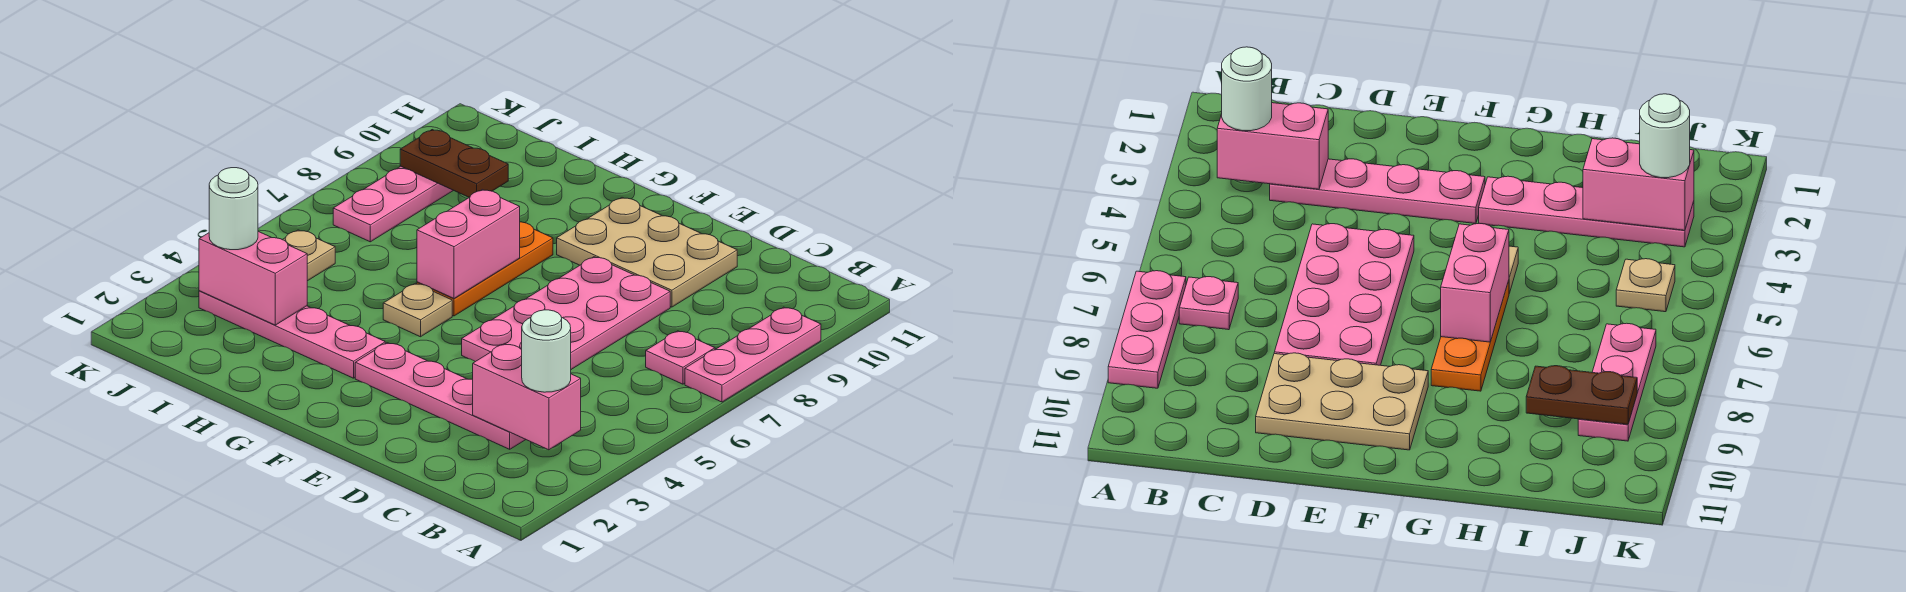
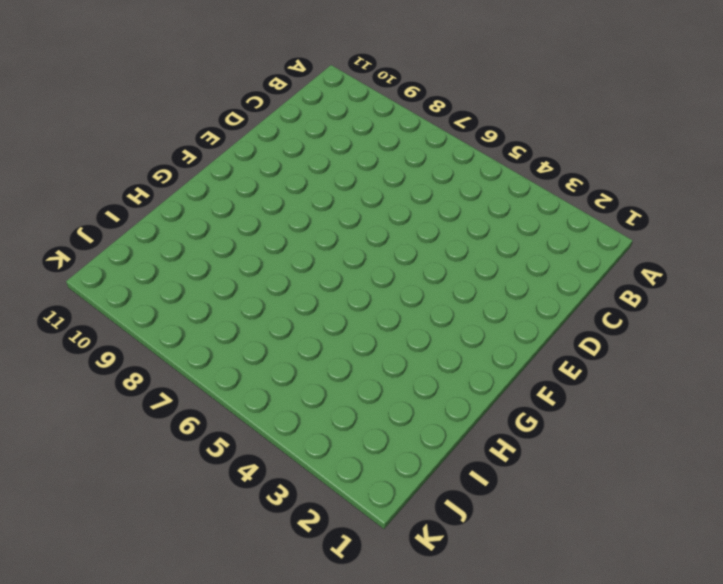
none -> pink plate A7:A9 level 1
none -> pink plate B7 level 1
none -> pink plate C3:F3 level 1

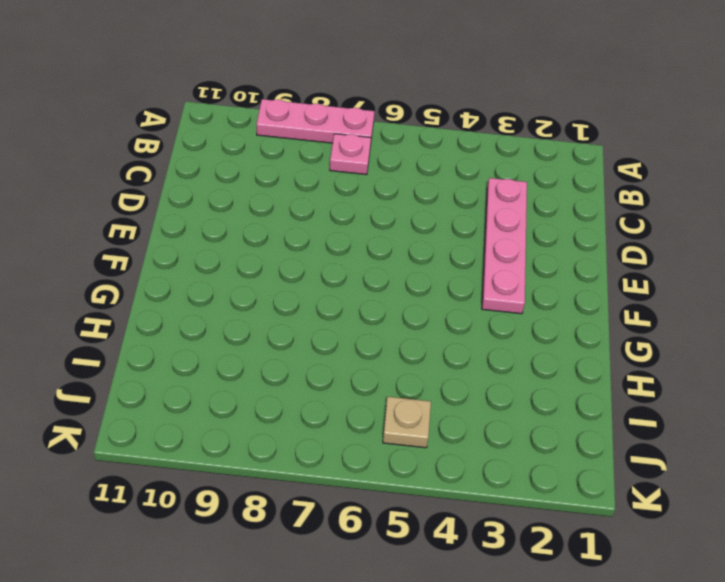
none -> pink plate D5:E8 level 1
none -> tan plate D9:F10 level 1
none -> pink plate G3:J3 level 1

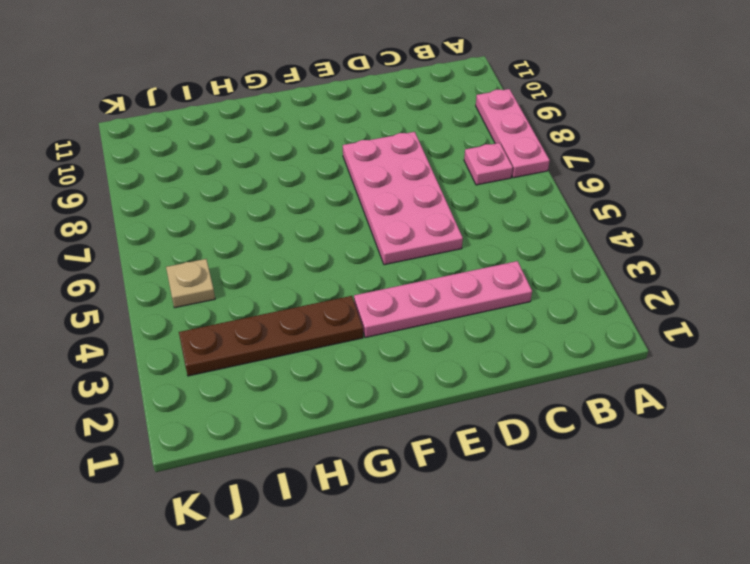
brown plate G3:J3 level 1 -> pink plate G3:J3 level 1
none -> tan plate D9:F10 level 1
none -> tan plate G5 level 1
none -> orange plate G6:G8 level 1

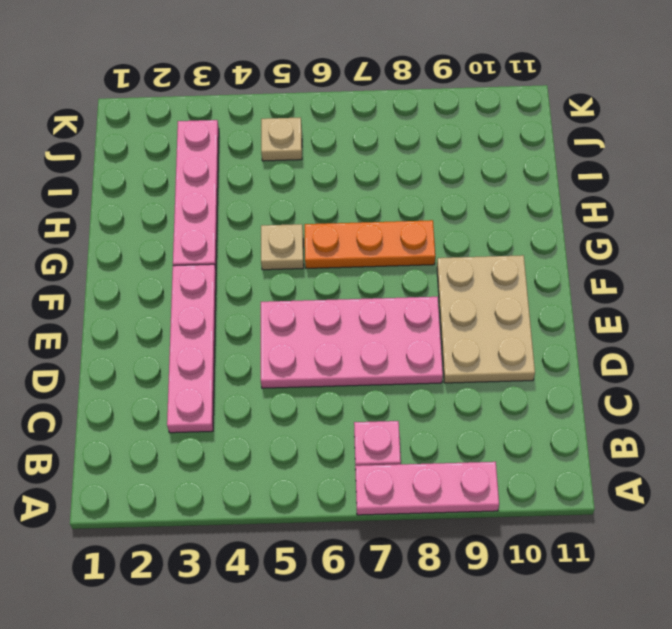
none -> pink plate J7:J9 level 1
none -> pink brick B3:C3 level 2
none -> pink brick G6:G7 level 2

